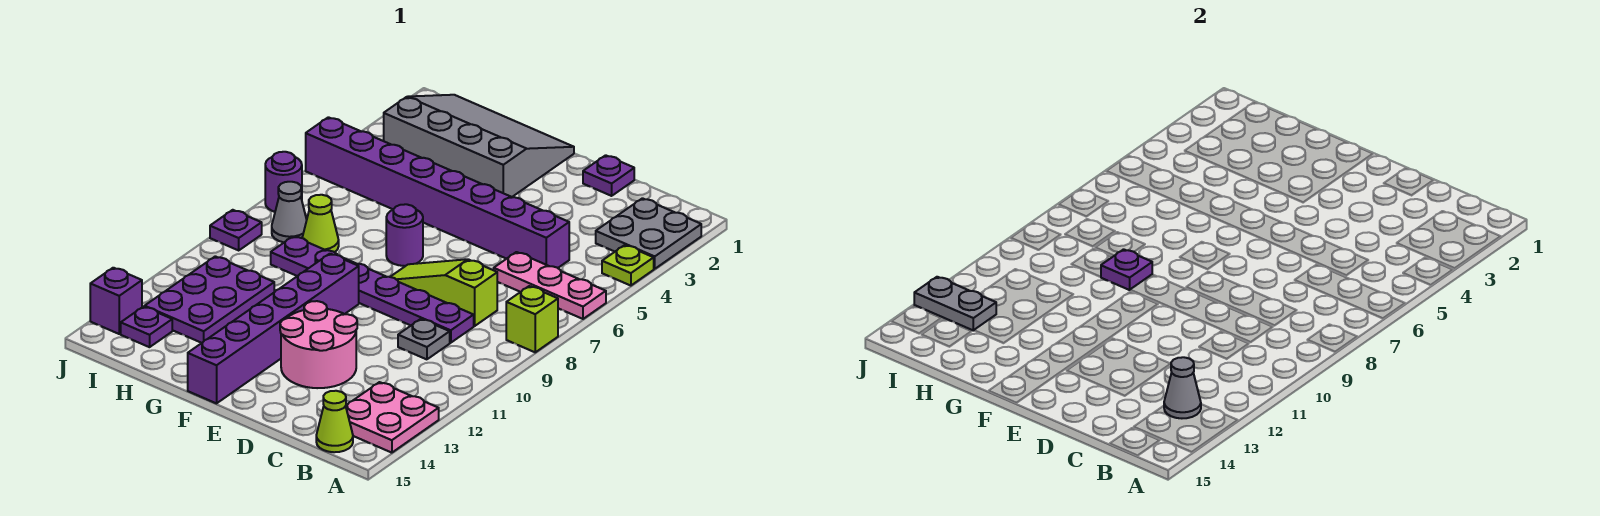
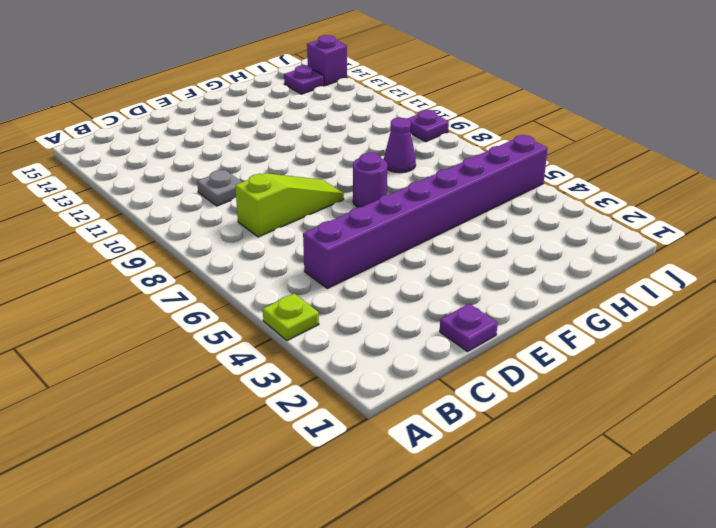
purple cone H8 level 1 -> lime cone H8 level 1
none -> grey plate A2:B3 level 1
none -> pink plate A6:C6 level 1
none -> lime brick A8 level 1

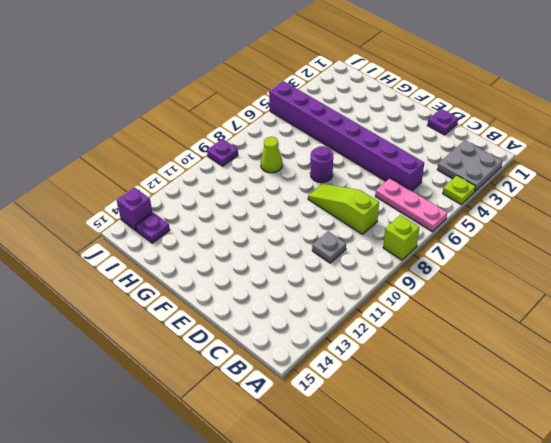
none -> pink plate A13:B14 level 1
none -> lime cone B15 level 1
none -> purple plate C9:H9 level 1

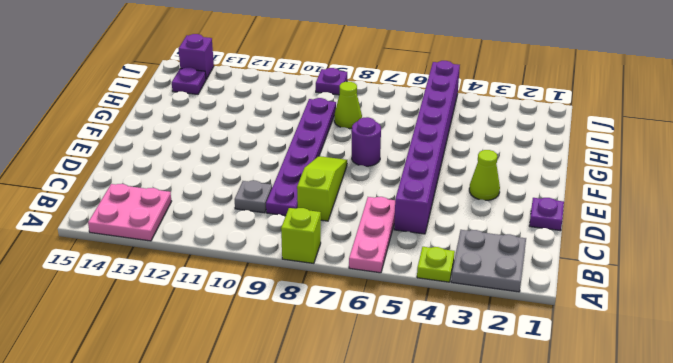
lime cone E3 level 1 -> lime cone B15 level 1
none -> pink round brick D12:E13 level 1
none -> grey slope F1:I3 level 1 top 3
none -> purple brick F10:F15 level 1

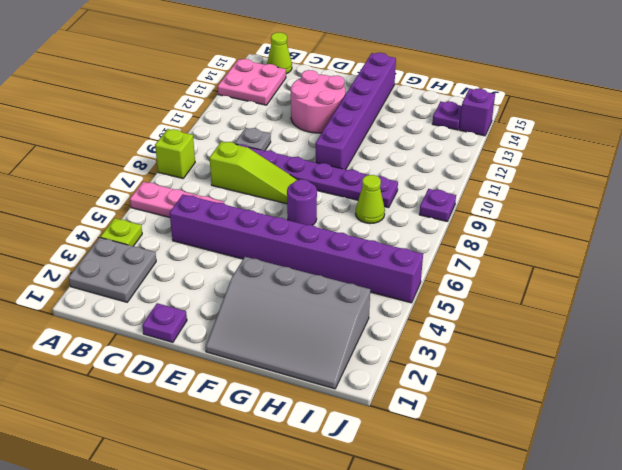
none -> purple plate H11:I13 level 1
none -> grey cone I8 level 1
none -> purple round brick J7 level 1

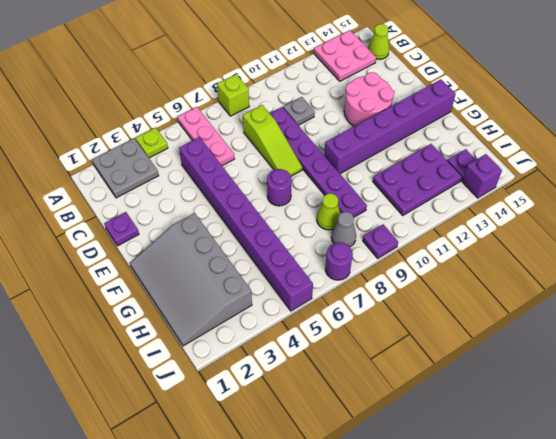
none -> grey cone B13 level 2
none -> purple plate G9 level 2
none -> grey plate I13:J13 level 2

